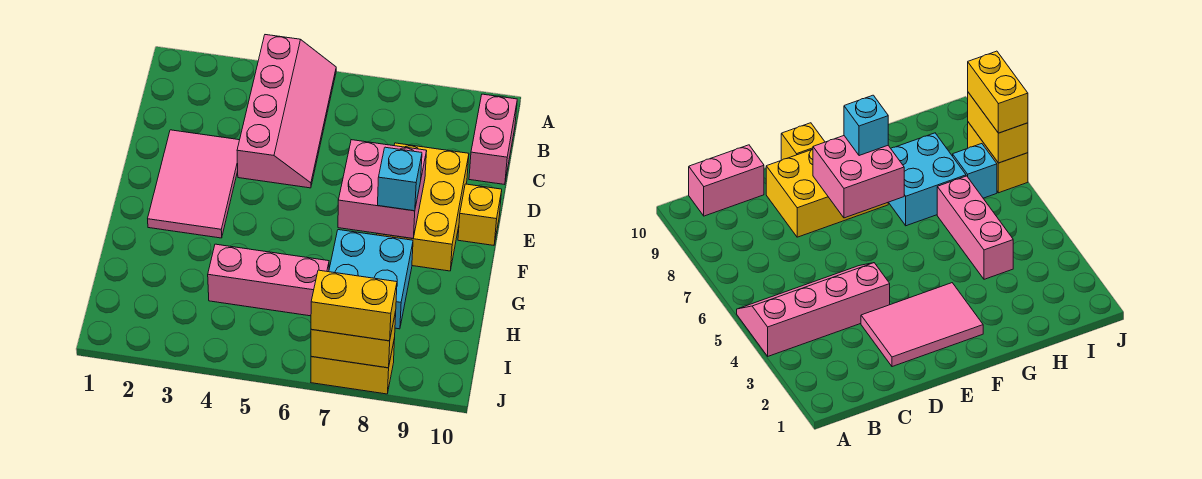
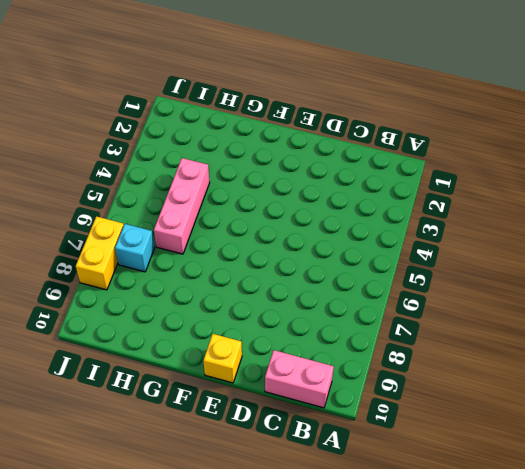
none -> pink slope A4:D5 level 1 top 4
none -> pink tile D2:F3 level 1
none -> yellow brick D8:F9 level 1

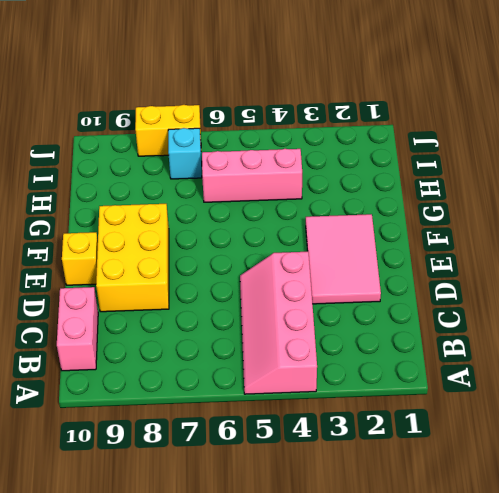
none -> cyan brick G7:H8 level 1
none -> pink brick E7:F8 level 2
none -> yellow brick J7:J8 level 2

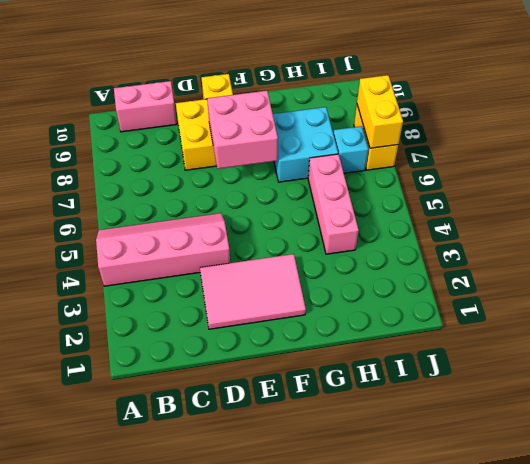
none -> cyan brick F8 level 3
none -> yellow brick J7:J8 level 3

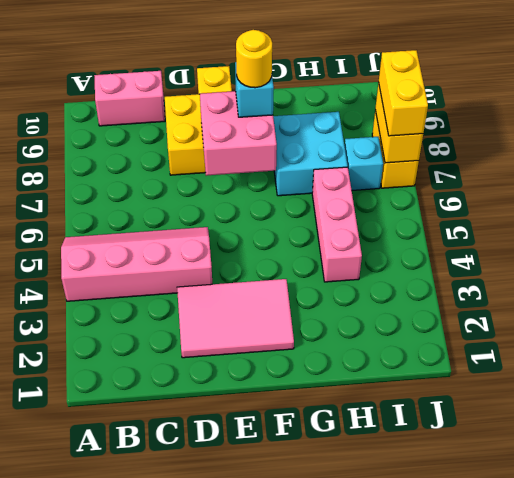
yellow round brick F8 level 4 -> none

